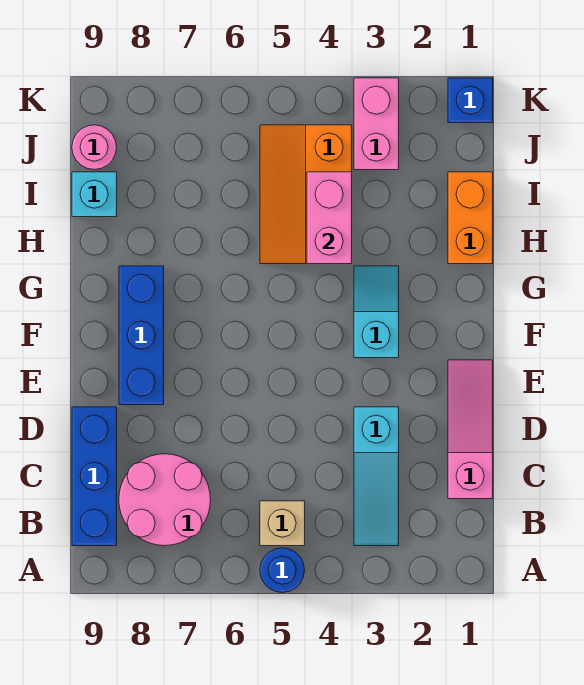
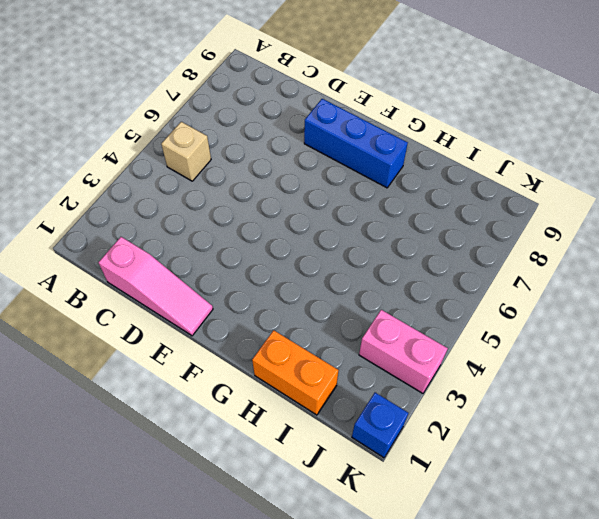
none -> blue round brick A5 level 1
none -> cyan slope B3:D3 level 1 top D
none -> pink round brick B7:C8 level 1

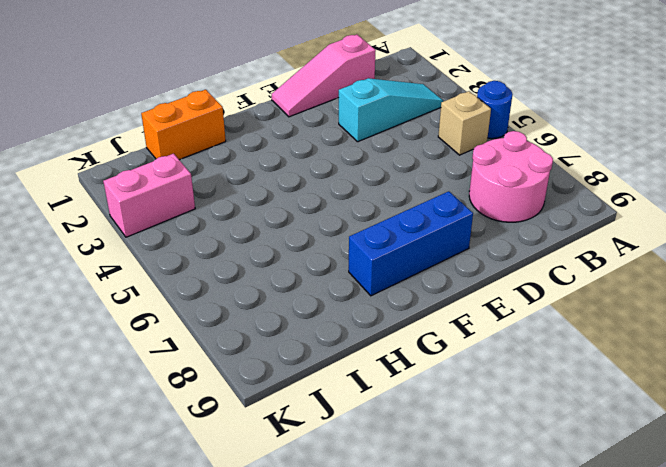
none -> blue brick B9:D9 level 1
none -> cyan slope F3:G3 level 1 top F
none -> orange slope H4:J5 level 1 top 4

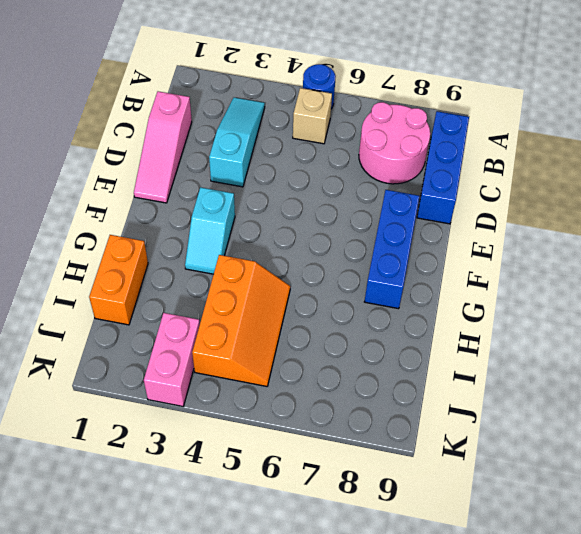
none -> cyan brick I9 level 1
none -> pink round brick J9 level 1
none -> blue brick K1 level 1

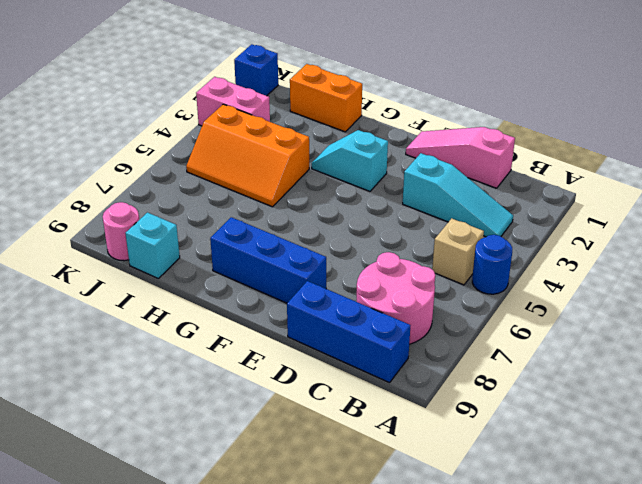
none -> pink brick H4:I4 level 2

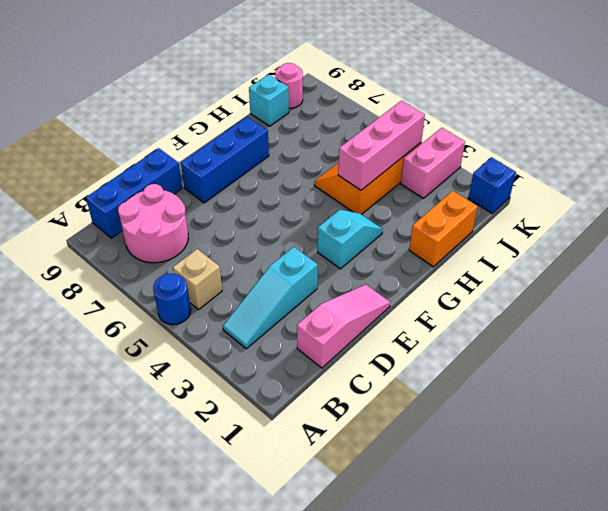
pink brick H4:J4 level 2 -> pink brick H4:I4 level 2

